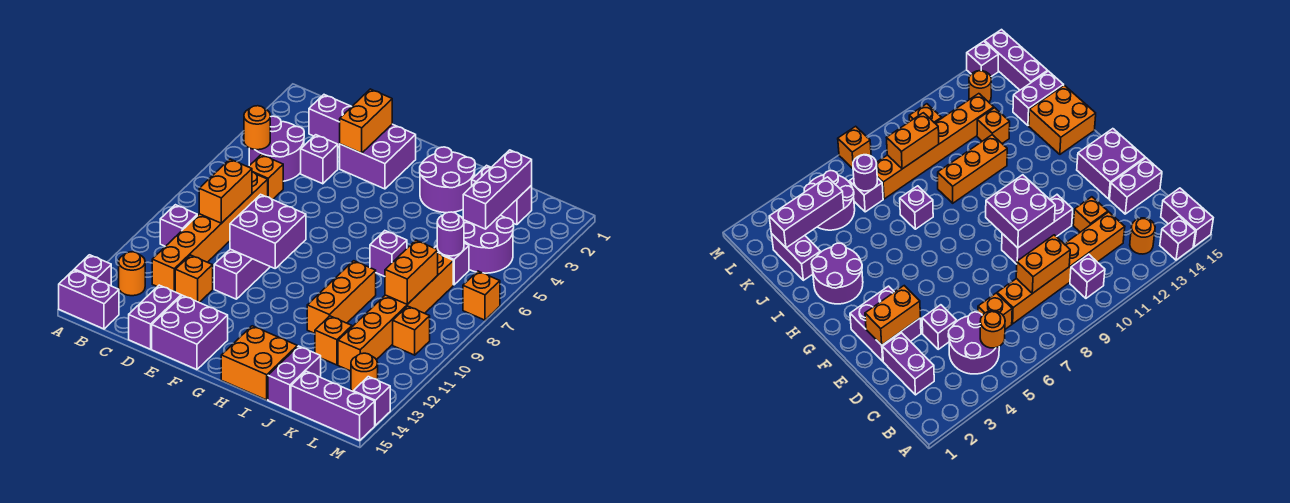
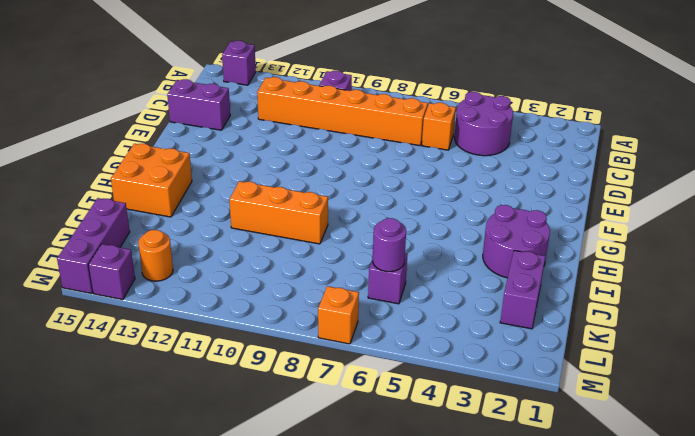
none -> purple brick A15:B15 level 1
none -> orange round brick B13 level 1
none -> purple brick C2:D2 level 1
none -> purple brick D4 level 1

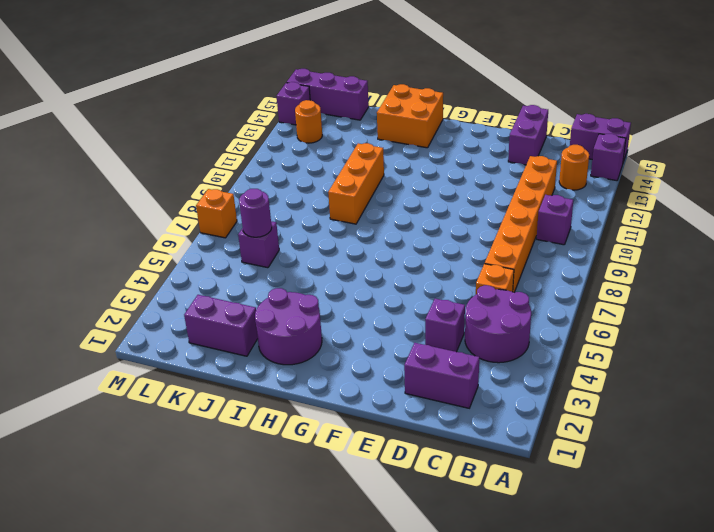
none -> orange brick D12 level 1
none -> purple brick E2:F3 level 1
none -> purple brick E9:E11 level 1
none -> purple brick E14:F15 level 1

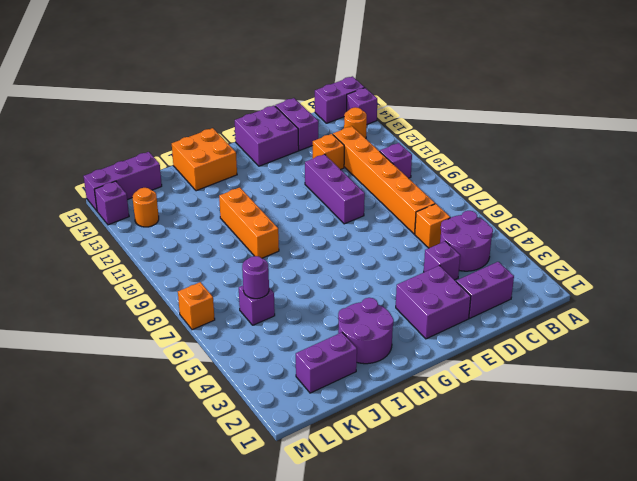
none -> purple brick I7 level 1
none -> orange brick J12 level 1
none -> purple brick J14:J15 level 1
none -> purple round brick K4:L5 level 1

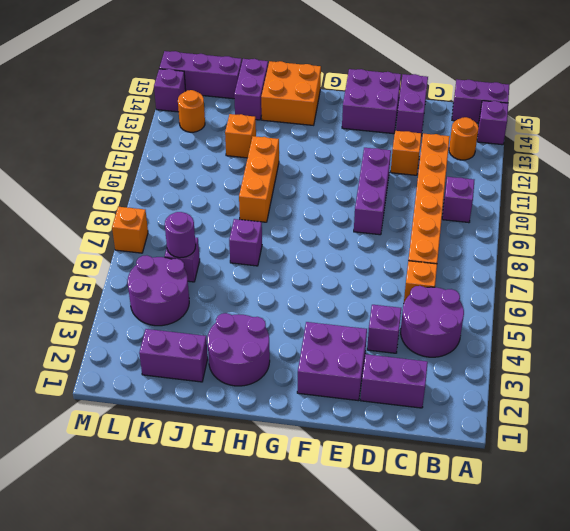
none -> orange brick K7:K12 level 1
none -> orange brick L10 level 1
none -> orange round brick B5 level 2
none -> orange brick C8:C9 level 2

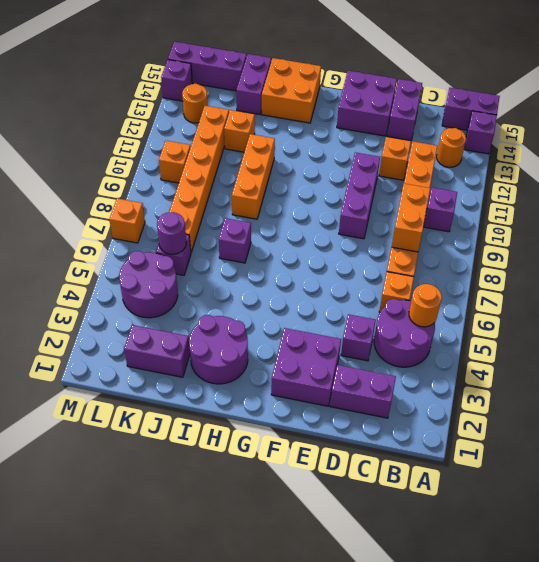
none -> orange brick E2:E3 level 2
none -> purple brick E9:F10 level 2
none -> purple brick K2:K4 level 2
none -> orange brick K8:K9 level 2

